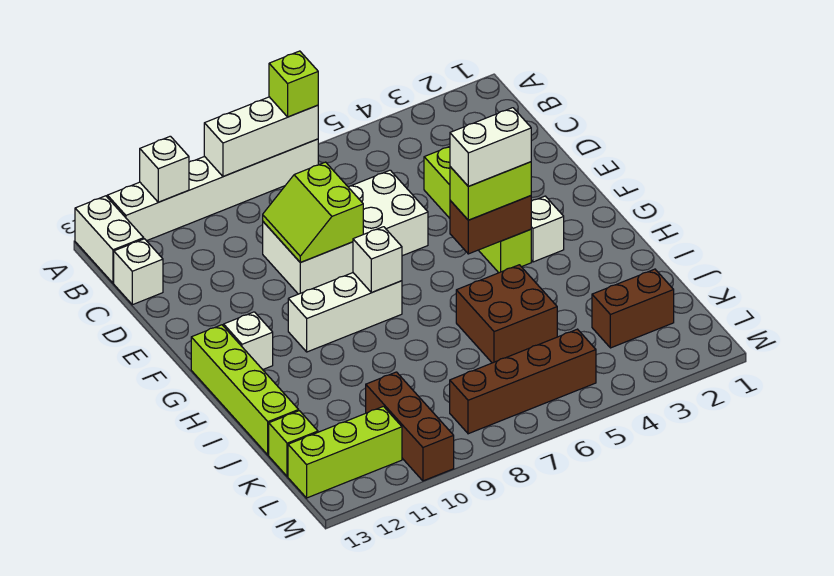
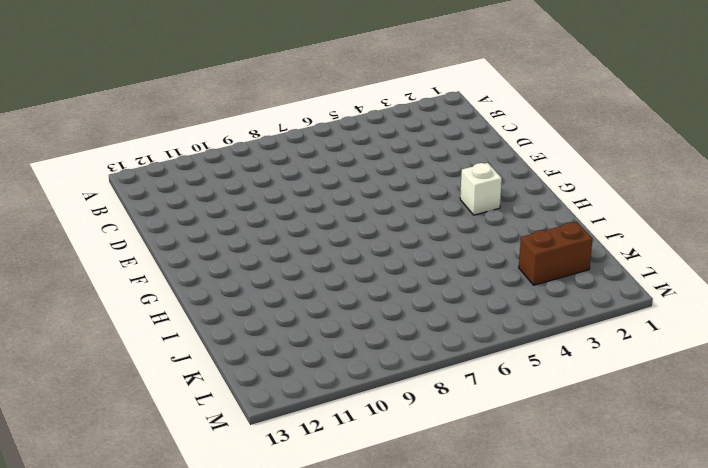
none -> white brick A7:A12 level 1
none -> white brick A13:B13 level 1
none -> white brick C13 level 1

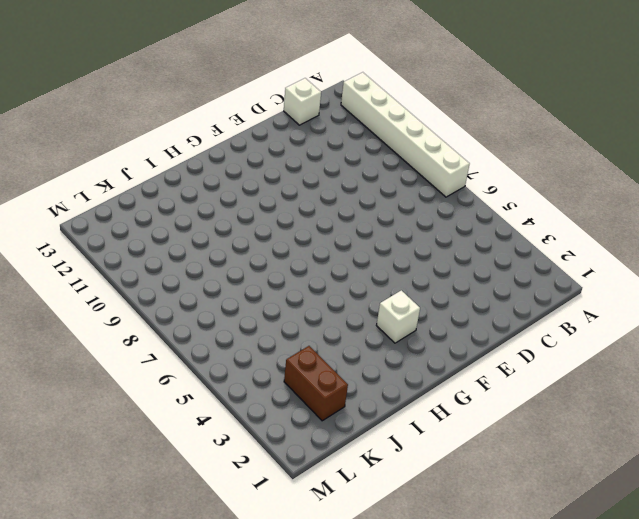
none -> white brick A13:B13 level 1
none -> lime brick D4:G4 level 1
none -> white brick D6:E9 level 1

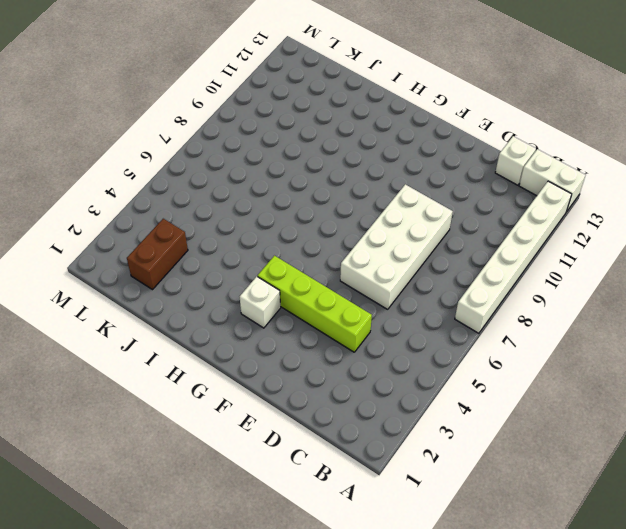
none -> white brick G8:G10 level 1
none -> white brick G12 level 1
none -> lime brick G13:J13 level 1

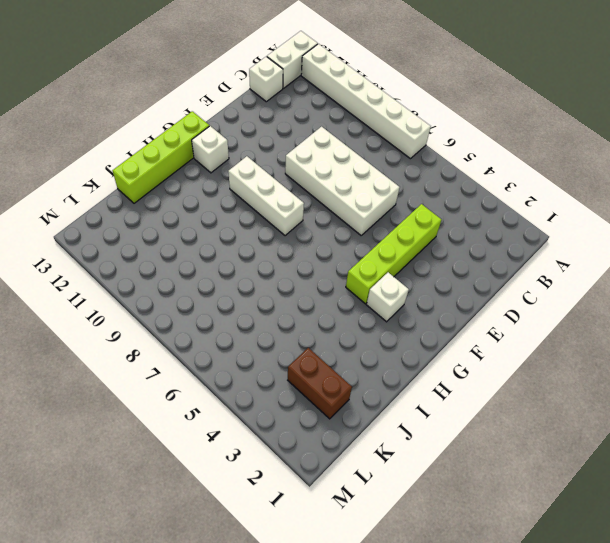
none -> brown brick I5:J6 level 1
none -> brown brick K10:M10 level 1
none -> lime brick K13 level 1

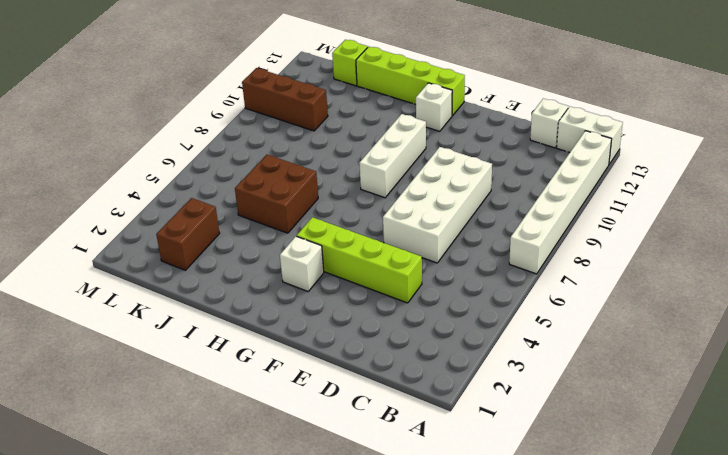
none -> brown brick L5:L8 level 1
none -> lime brick L11:L13 level 1
none -> white brick A7:A9 level 2

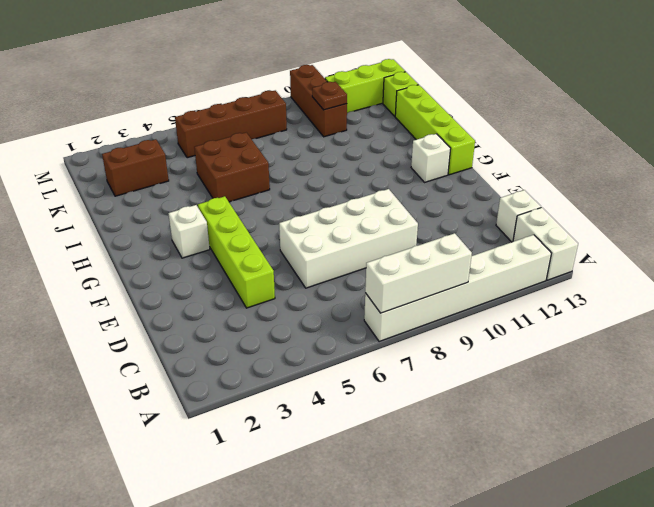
brown plate K10 level 2 -> none
none -> white brick G8:G10 level 1
none -> white brick A11 level 2
none -> lime slope D8:E9 level 2 top 8

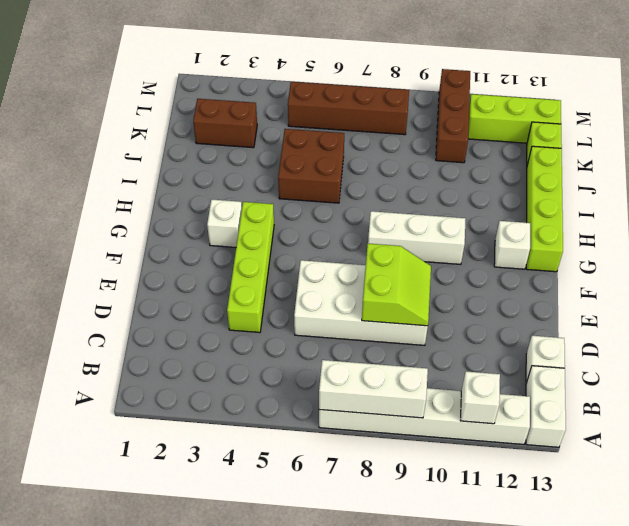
none -> brown brick G4:G5 level 2
none -> white brick G8 level 2
none -> lime brick A7 level 3

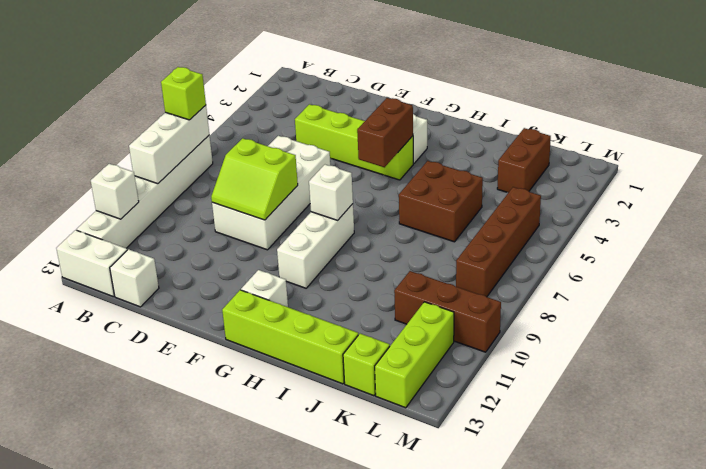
none -> lime brick G4:G5 level 3
none -> white brick G4:G5 level 4

